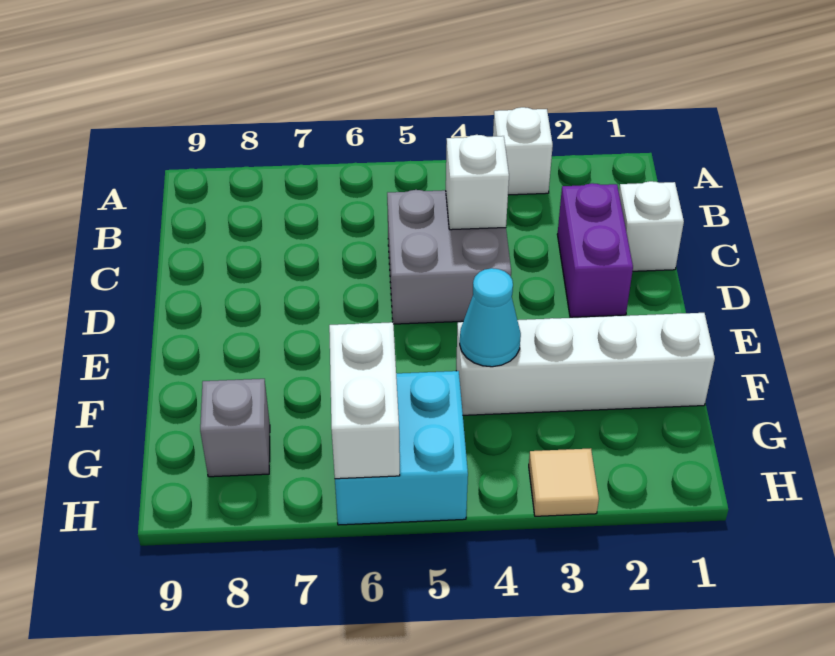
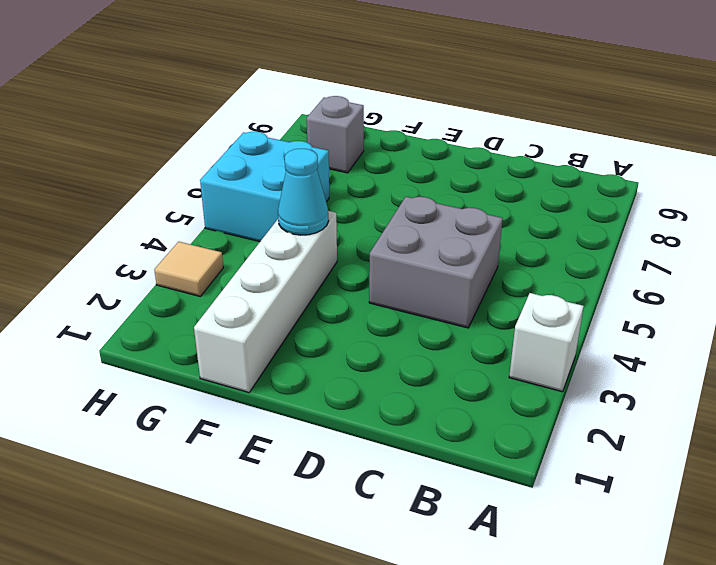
none -> white brick C1 level 1
none -> purple brick C2:D2 level 1

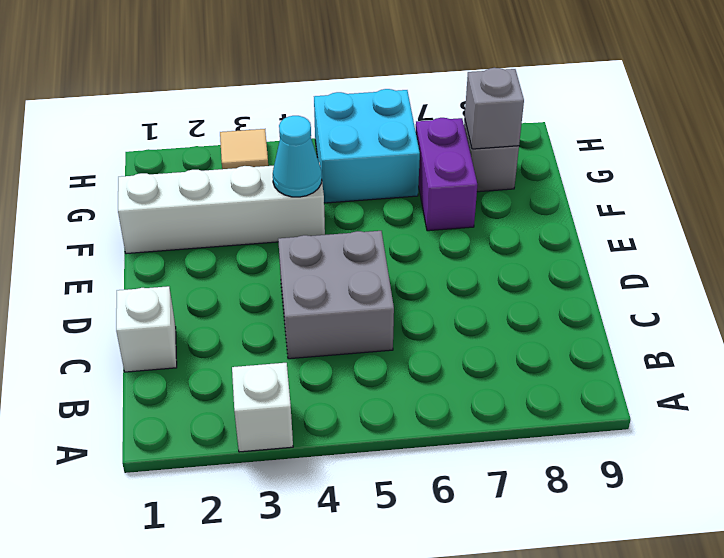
purple brick F7:G7 level 1 -> purple brick C2:D2 level 1
grey brick G8 level 2 -> none
none -> white brick C4 level 2
none -> white brick G6:H6 level 2

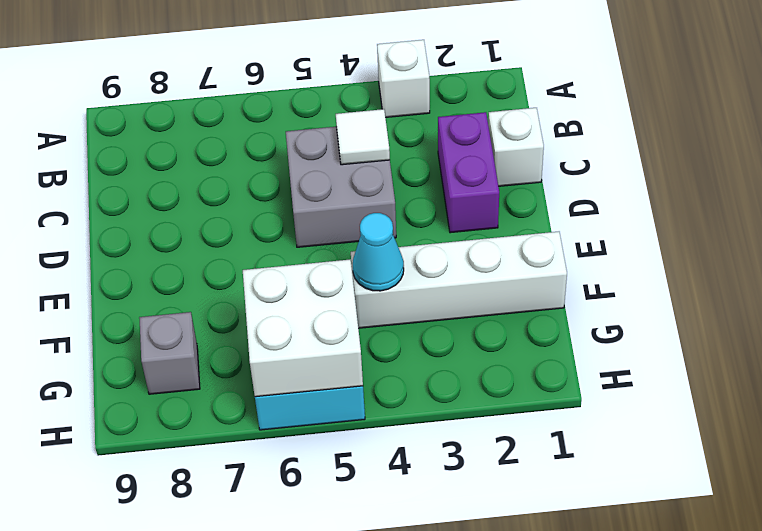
white tile C4 level 2 -> white brick C4 level 2
white brick G5:H6 level 2 -> white brick G6:H6 level 2
none -> tan tile H3 level 1

